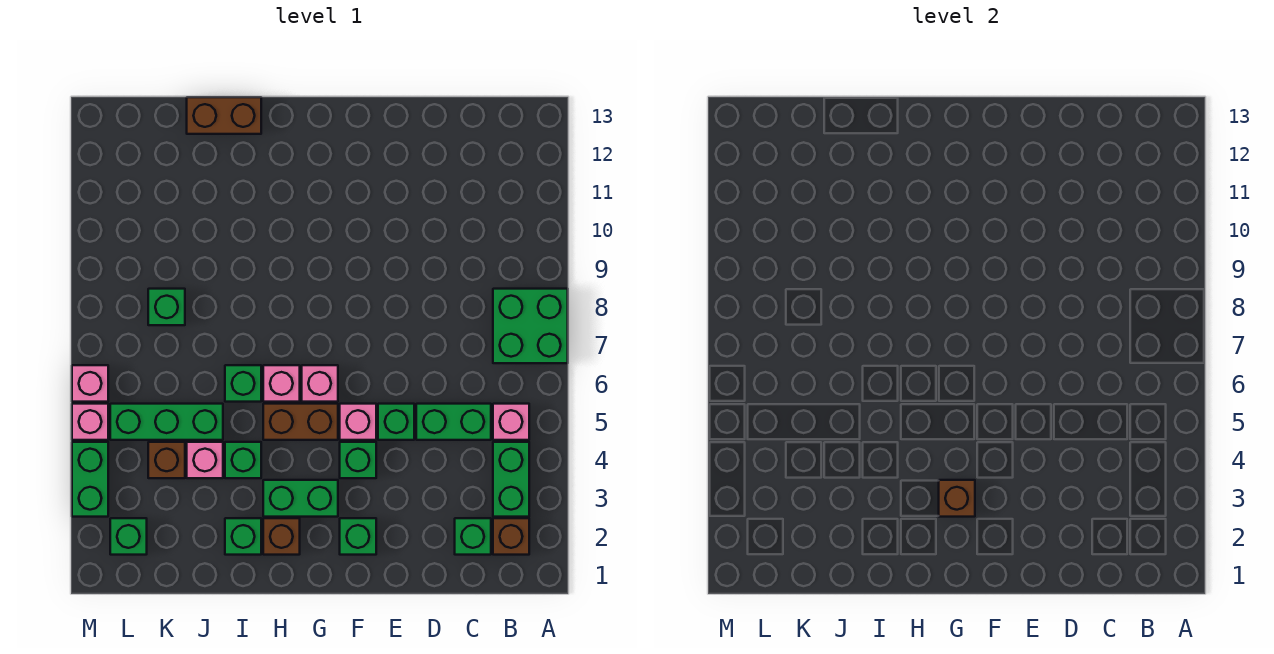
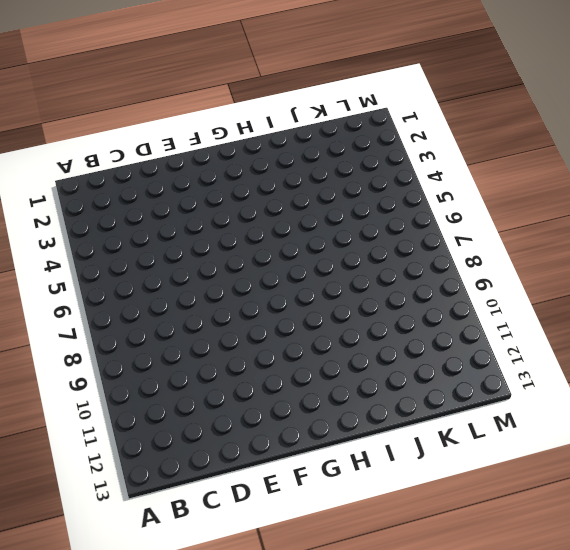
none -> green brick A7:B8 level 1
none -> brown brick B2 level 1
none -> green brick B3:B4 level 1

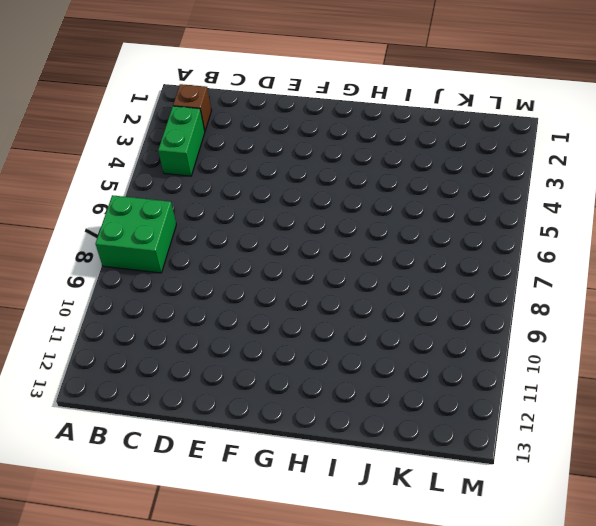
none -> pink brick B5 level 1
none -> green brick C2 level 1
none -> green brick C5:D5 level 1

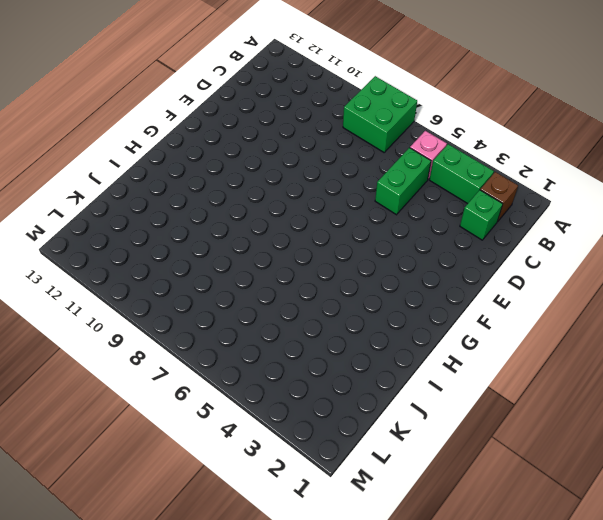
none -> green brick E5 level 1
none -> green brick F2 level 1
none -> green brick F4 level 1

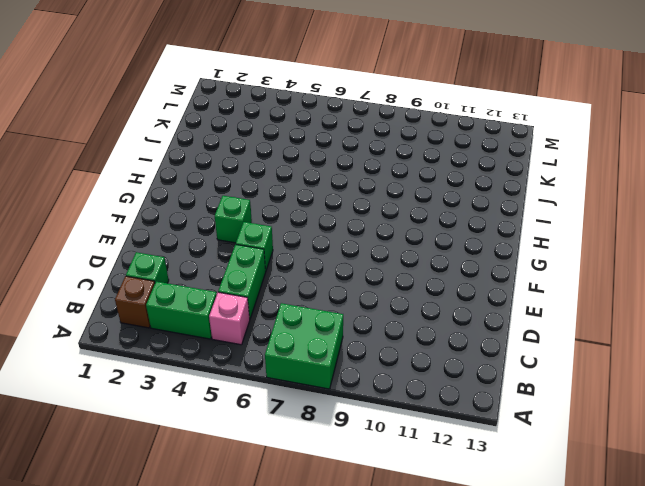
none -> green brick F2 level 1
none -> pink brick F5 level 1
none -> green brick G3:H3 level 1

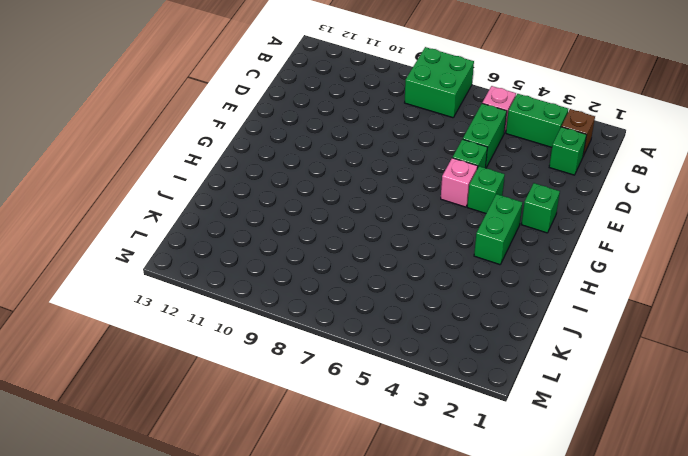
none -> brown brick G5:H5 level 1
none -> pink brick G6 level 1
none -> brown brick H2 level 1

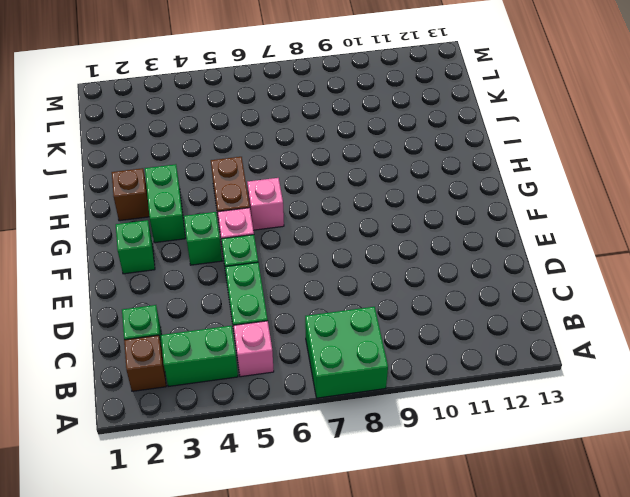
none -> pink brick H6 level 1
none -> green brick I2 level 1
none -> green brick I4 level 1

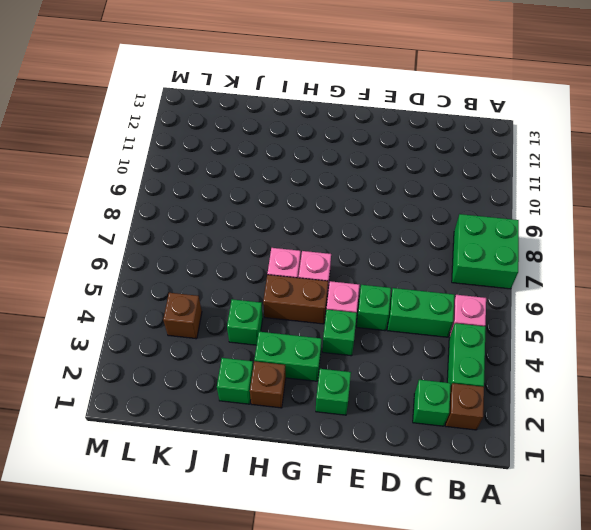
none -> green brick I6 level 1
none -> brown brick I13:J13 level 1
none -> pink brick J4 level 1

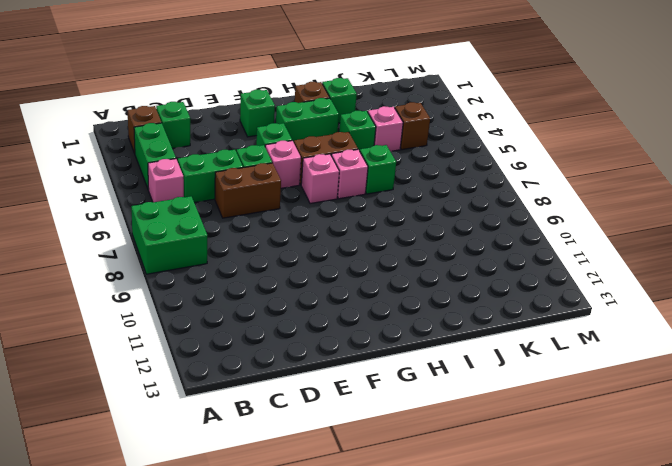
brown brick D6:E6 level 1 -> brown brick I13:J13 level 1
none -> green brick J5:L5 level 1
none -> green brick K8 level 1
none -> green brick L2 level 1

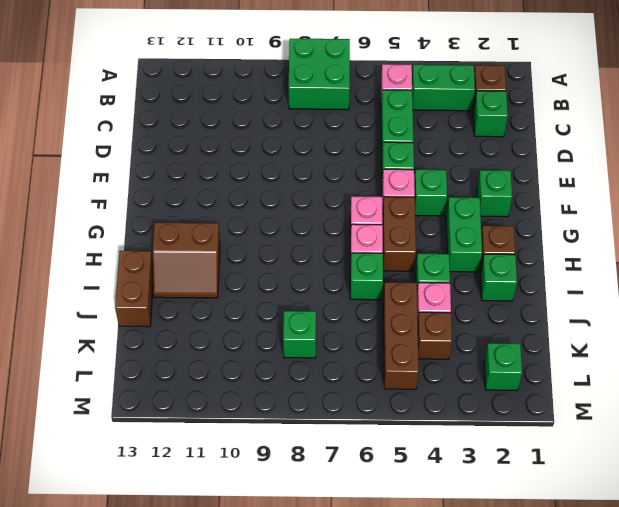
brown slope H11:I12 level 1 top H -> none
brown brick J5:L5 level 1 -> green brick J5:L5 level 1
none -> green brick M3:M4 level 1
none -> pink brick M5 level 1
none -> pink brick M6 level 1

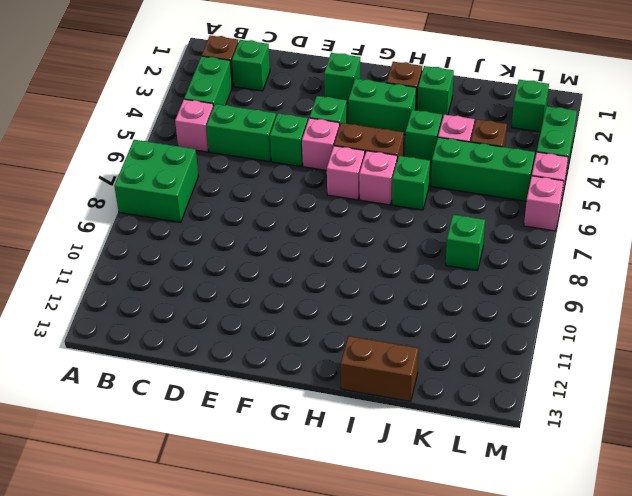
none -> brown brick G3 level 2

